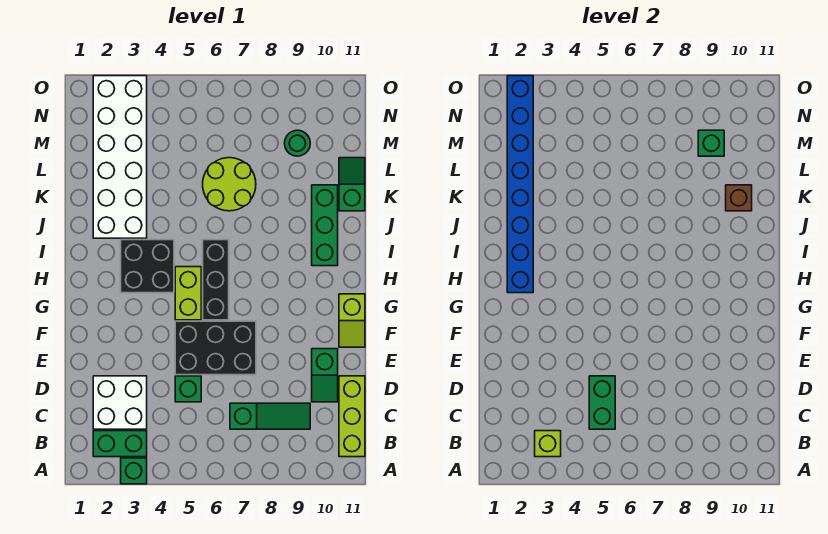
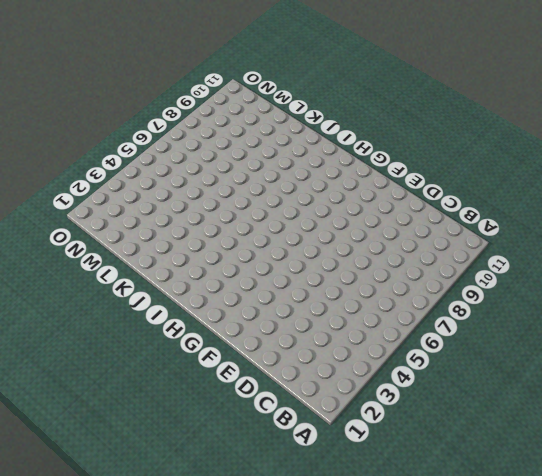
none -> green brick A3 level 1
none -> green brick B2:B3 level 1
none -> lime brick B11:D11 level 1

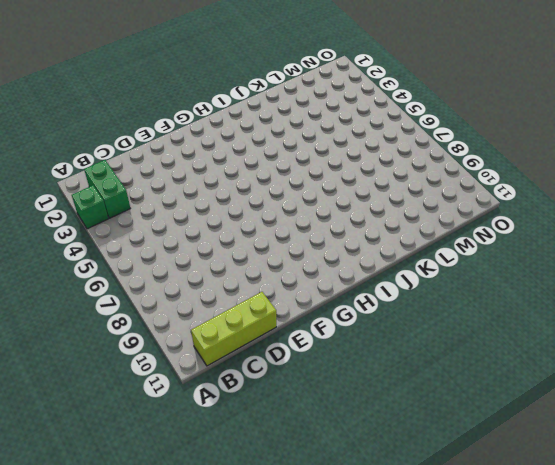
none -> white brick C2:D3 level 1
none -> green slope C7:C9 level 1 top 7
none -> green brick D5 level 1

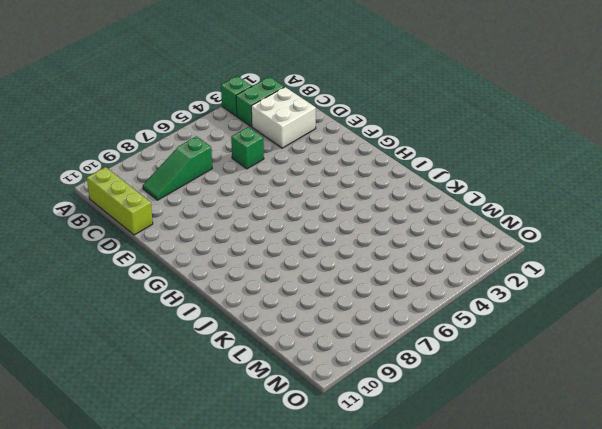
none -> green slope D10:E10 level 1 top E
none -> black brick E5:F7 level 1
none -> lime slope F11:G11 level 1 top G

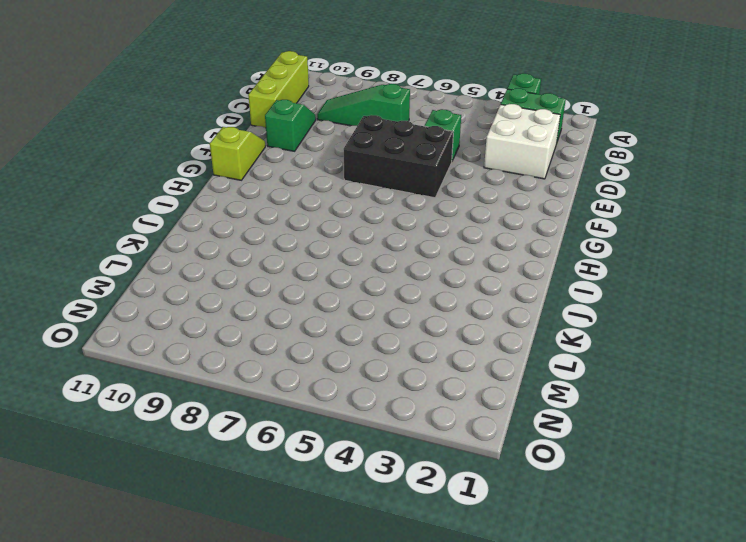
none -> lime brick G5:H5 level 1
none -> black brick G6:I6 level 1
none -> black brick H3:I4 level 1

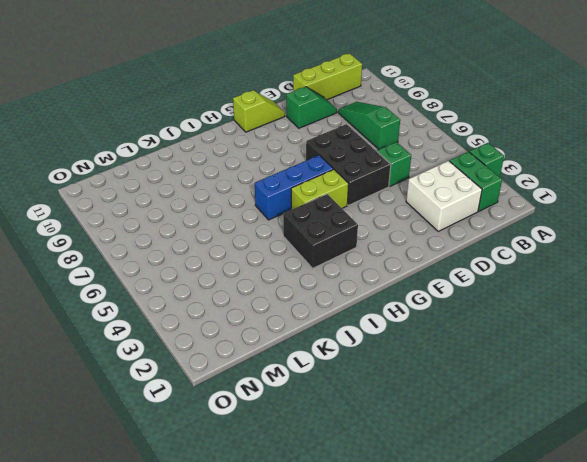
blue brick G6:I6 level 1 -> black brick G6:I6 level 1
none -> green brick I10:K10 level 1
none -> white brick J2:O3 level 1
none -> lime round brick K6:L7 level 1

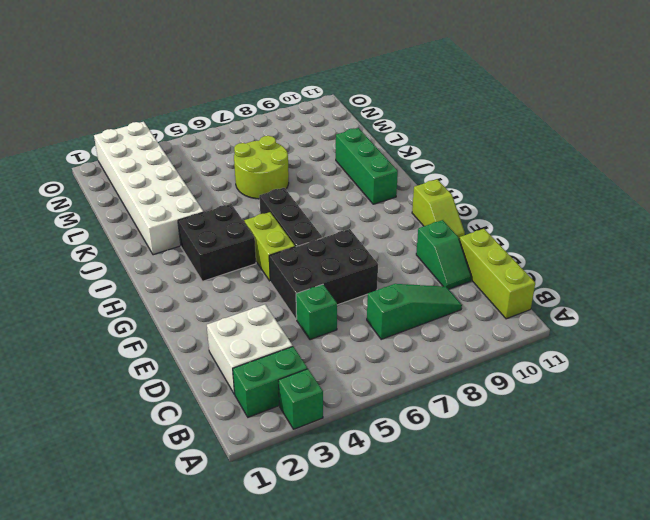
none -> green slope K11:L11 level 1 top K
none -> green round brick M9 level 1
none -> lime brick B3 level 2

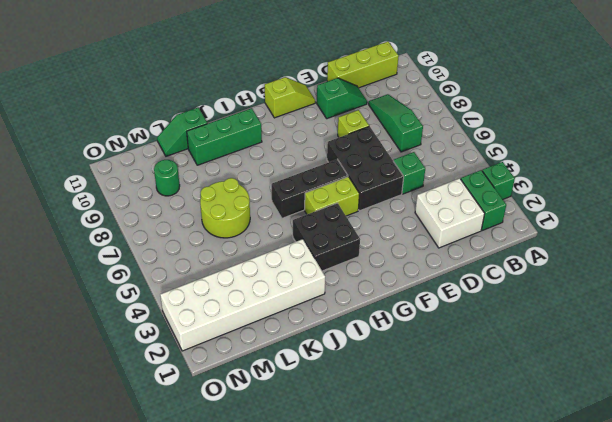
lime brick E8 level 1 -> lime brick B3 level 2
none -> green brick C5:D5 level 2
none -> blue brick H2:O2 level 2
none -> brown brick K10 level 2

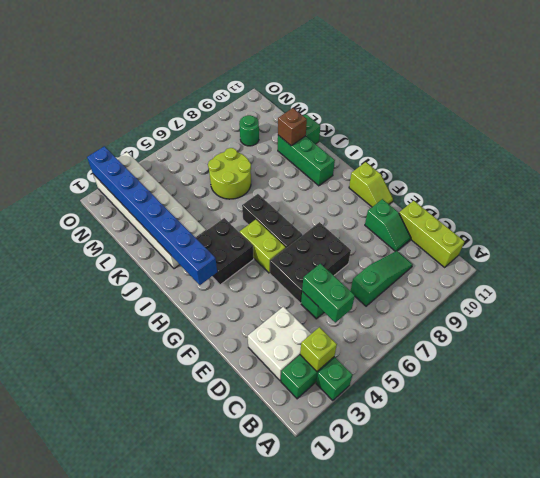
none -> green brick M9 level 2

